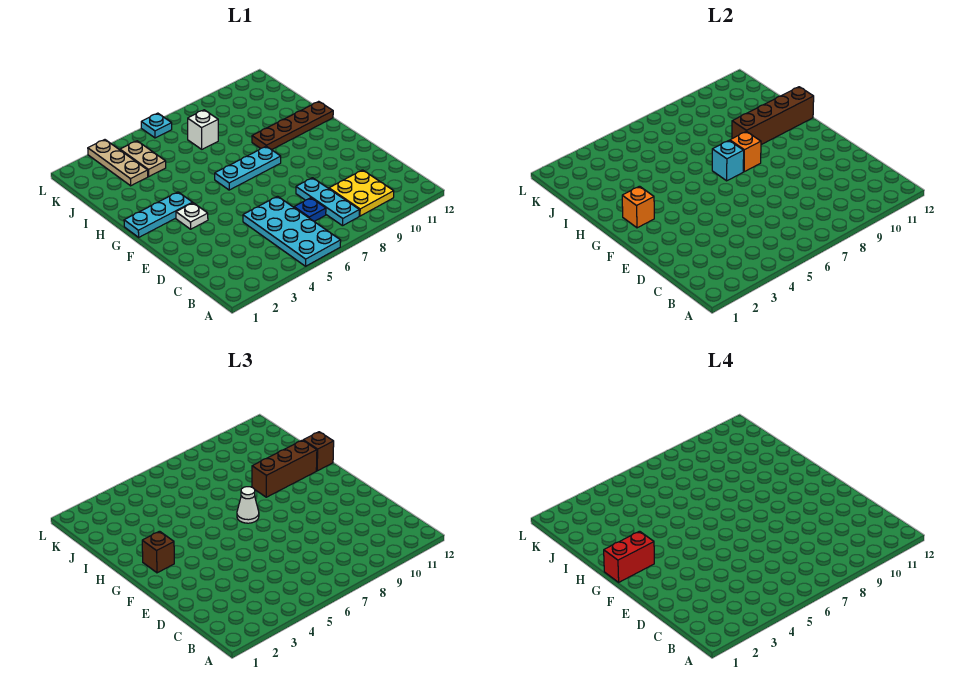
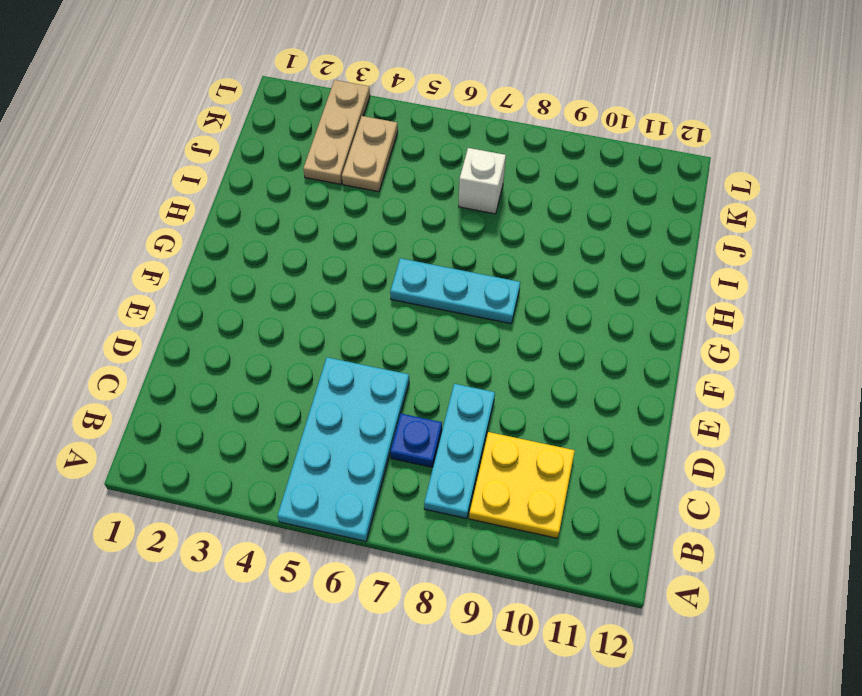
none -> white plate F3 level 1
none -> cyan plate G1:G3 level 1
none -> brown plate H9:H12 level 1

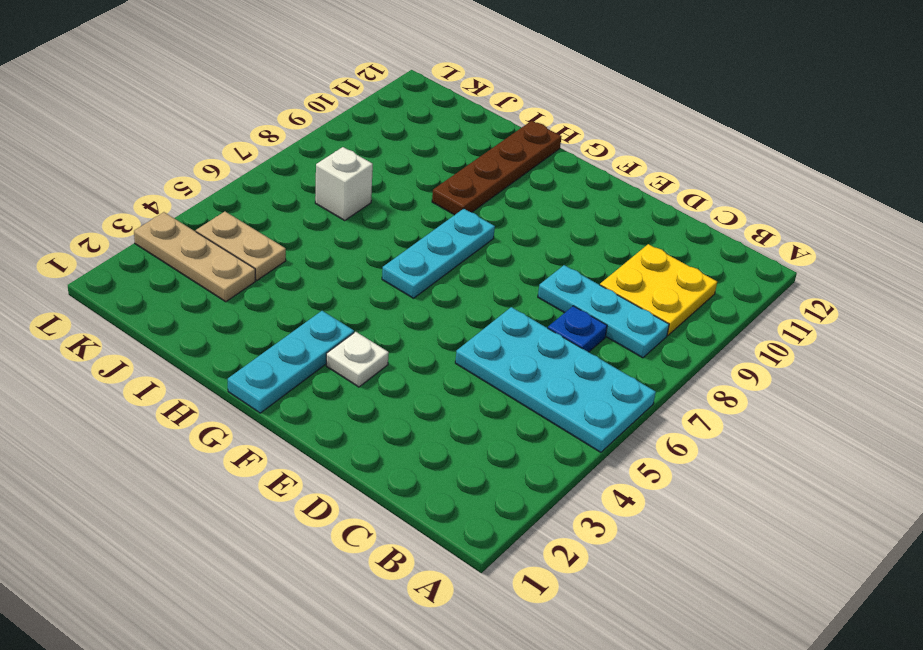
none -> cyan plate L6 level 1
none -> orange brick G2 level 2
none -> cyan brick G7 level 2

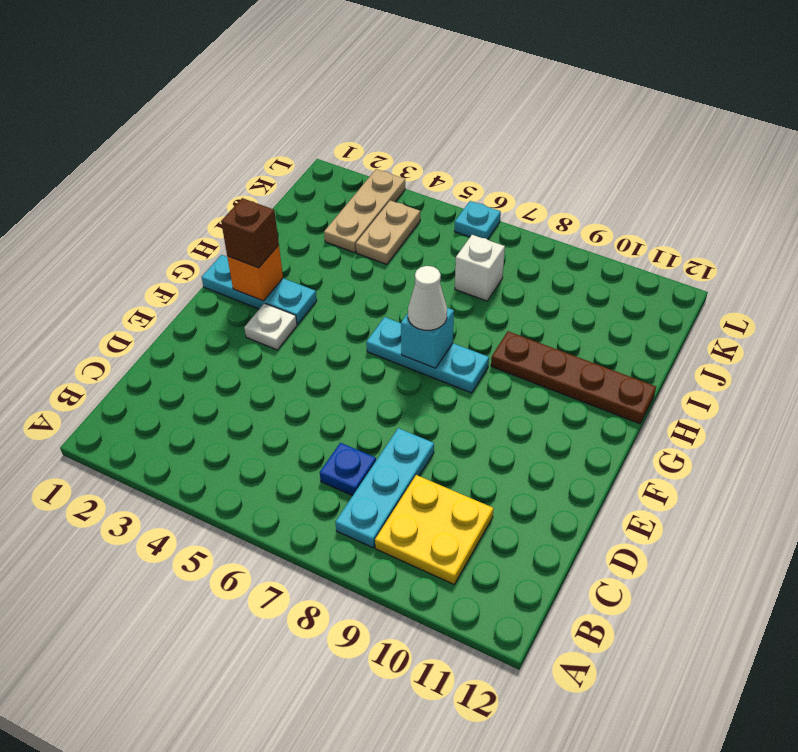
none -> cyan plate A5:D6 level 1
none -> orange brick G8 level 2
none -> brown brick H9:H12 level 2

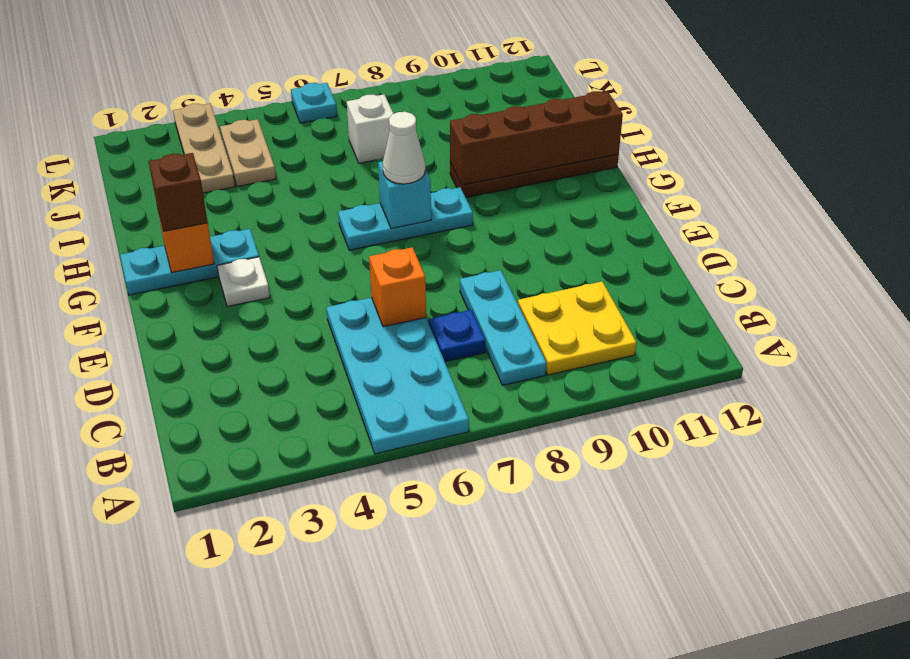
orange brick D6 level 2 -> orange brick G8 level 2
none -> brown brick H9:H11 level 3
none -> brown brick H12 level 3
none -> red brick G1:G2 level 4

